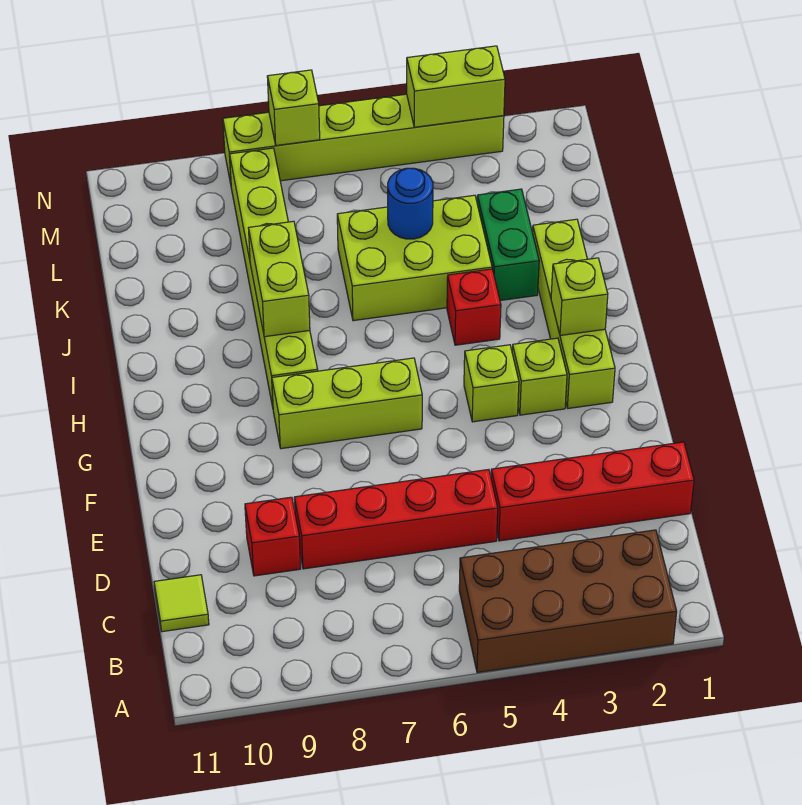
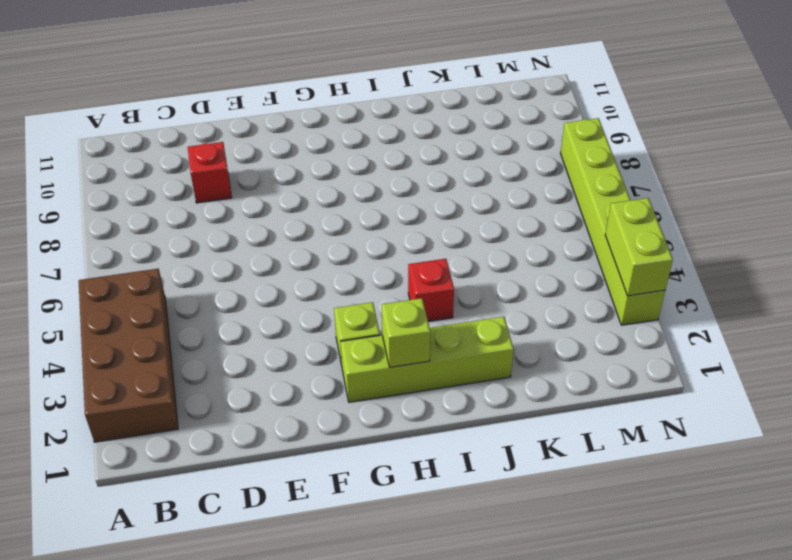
none -> lime tile C11 level 1
none -> red brick D1:D4 level 1
none -> red brick D5:D8 level 1

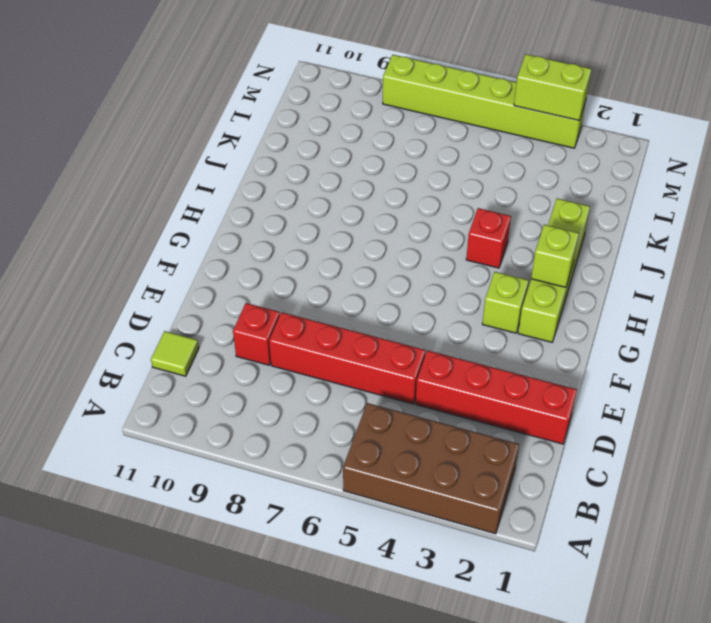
none -> lime brick G4 level 1
none -> lime brick G6:G8 level 1
none -> lime brick H8:M8 level 1

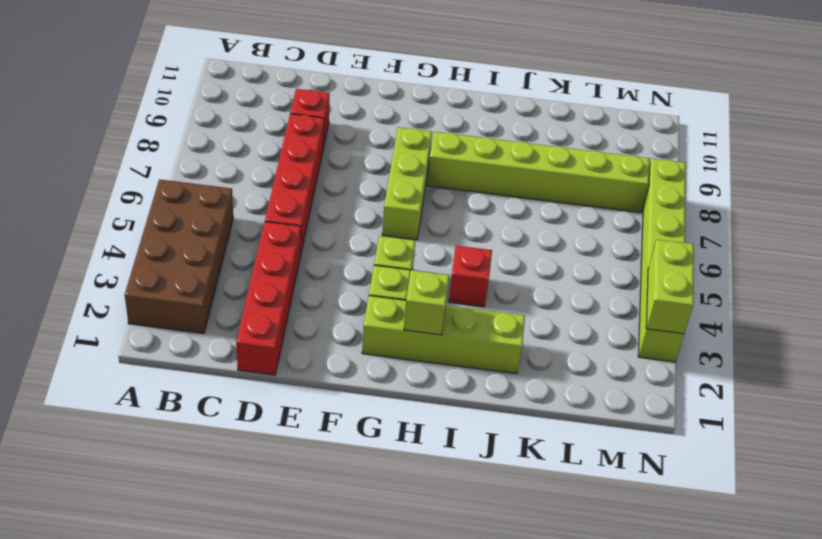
none -> lime tile C11 level 1
none -> green brick J3:K3 level 1
none -> lime brick J4:K6 level 1

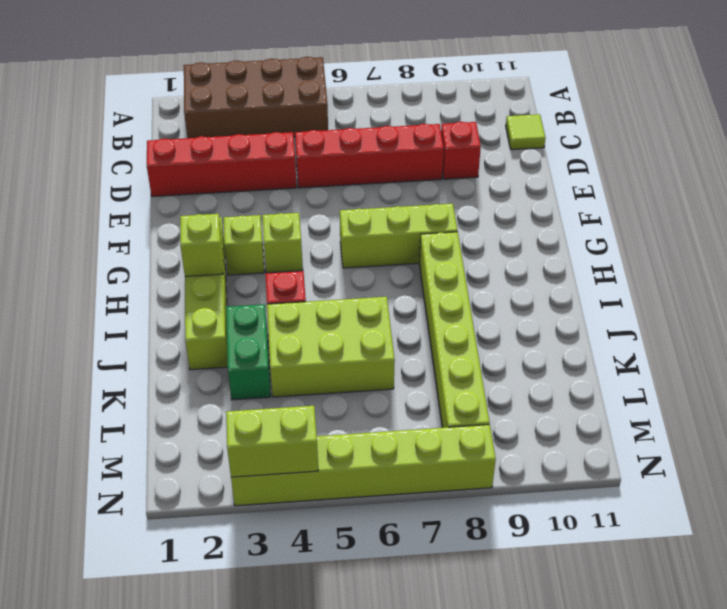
none -> lime brick I8:J8 level 2
none -> blue round brick K5 level 2
none -> lime brick N7 level 2

